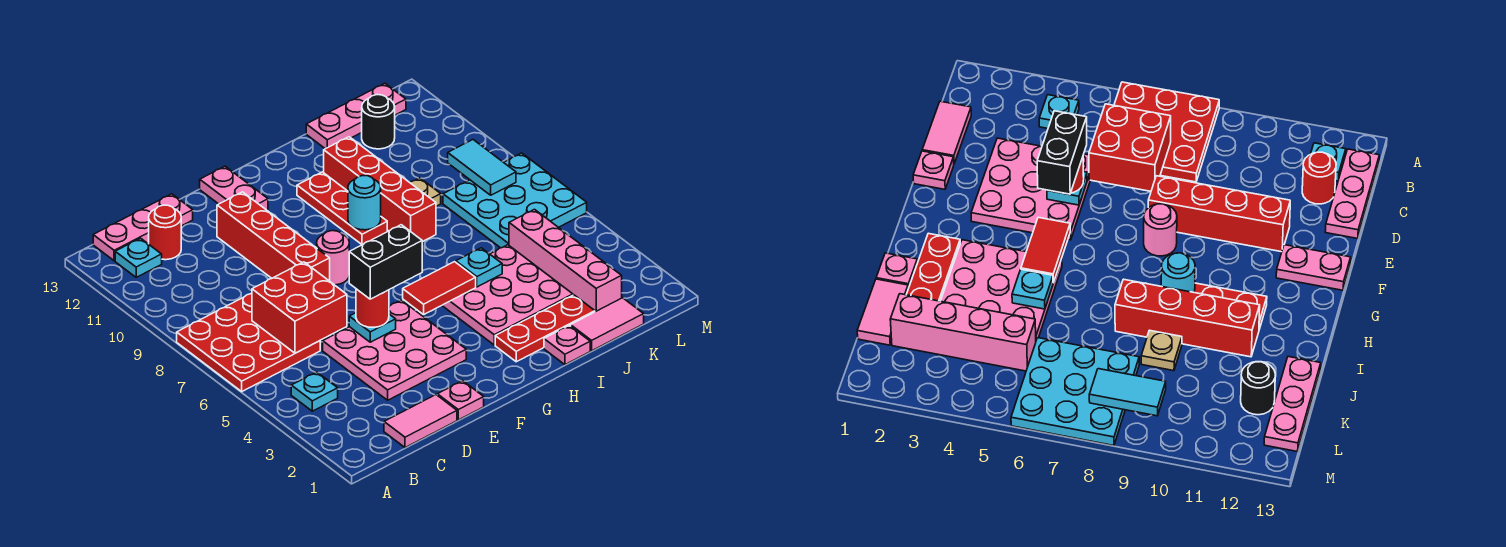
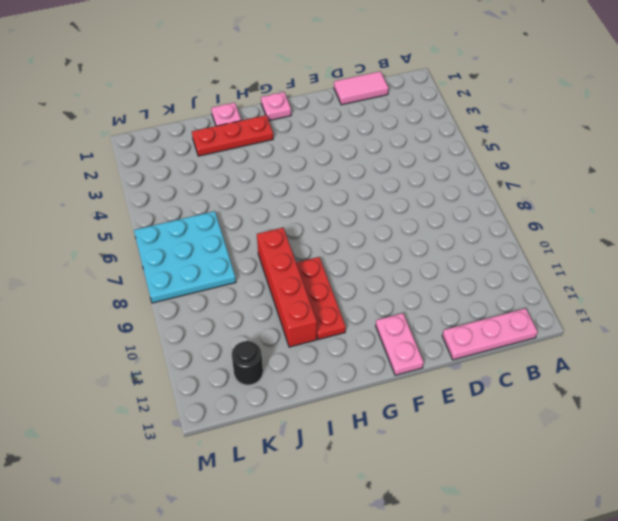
pink plate G1 level 1 -> pink plate E1 level 1
none -> red plate A6:C8 level 1
none -> cyan plate B4 level 1
none -> cyan plate B12 level 1
none -> red round brick C12 level 1

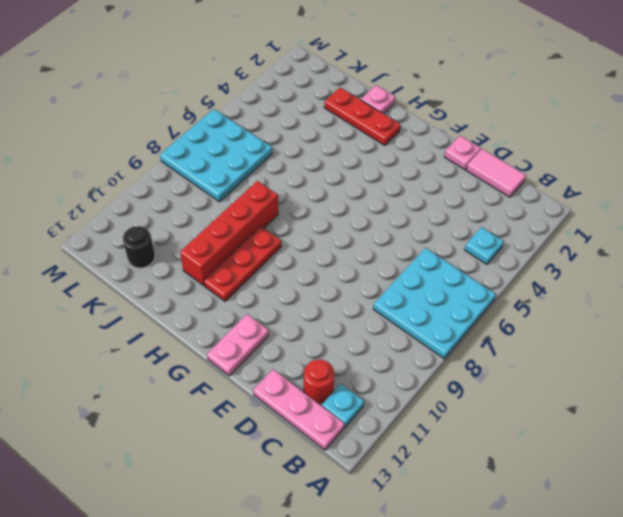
cyan plate A6:C8 level 1 -> red plate A6:C8 level 1
none -> pink plate D3:F5 level 1
none -> red brick E8:E11 level 1
none -> pink round brick F8 level 1
none -> pink plate H3:J5 level 1

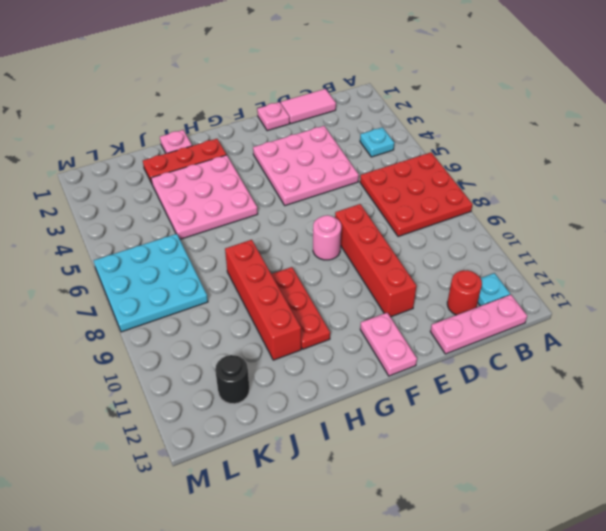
none -> pink tile J1:K1 level 1
none -> tan plate J9 level 1
none -> pink plate J13:L13 level 1
none -> pink brick K2:K5 level 1

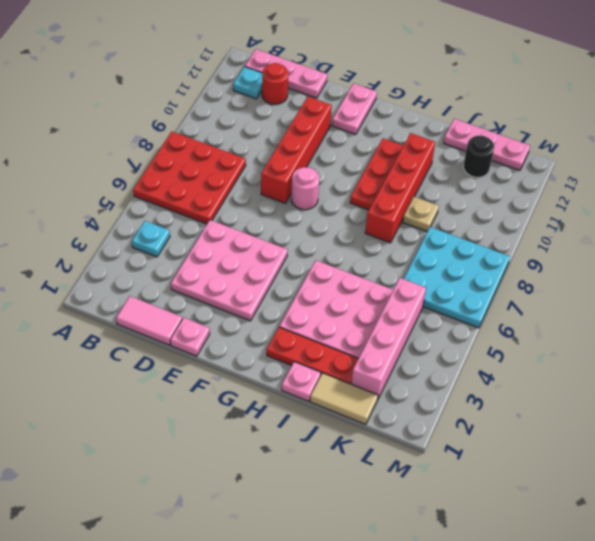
tan tile J1:K1 level 1 -> pink tile J1:K1 level 1
none -> red brick C6:D7 level 2
none -> cyan plate E5 level 2
none -> red tile G5:H5 level 2
none -> cyan round brick H9 level 2

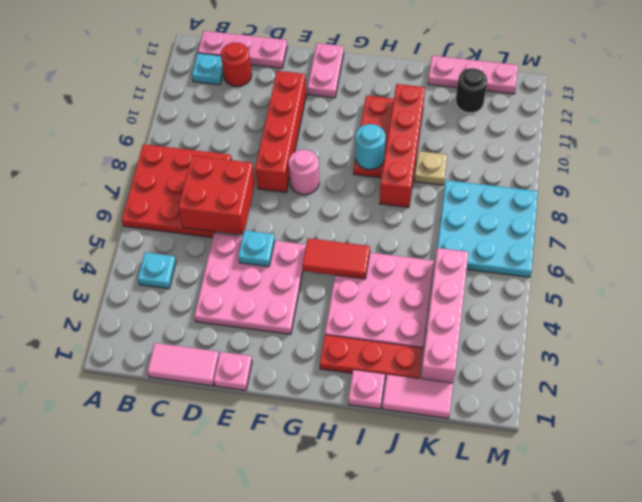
none -> cyan plate I5 level 2
none -> cyan tile L8:L9 level 2
none -> red round brick E5 level 3
none -> black brick E5:F5 level 4

